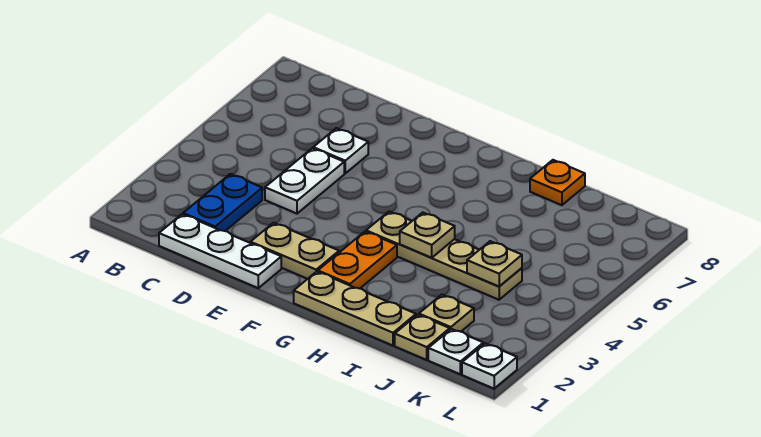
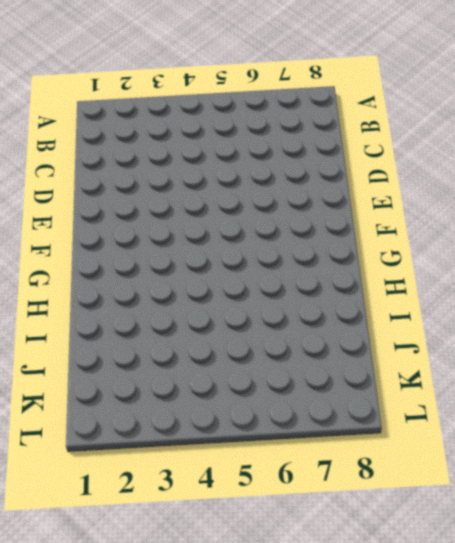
none -> white plate C1:E1 level 1
none -> blue plate C2:C3 level 1
none -> white plate D4:D5 level 1

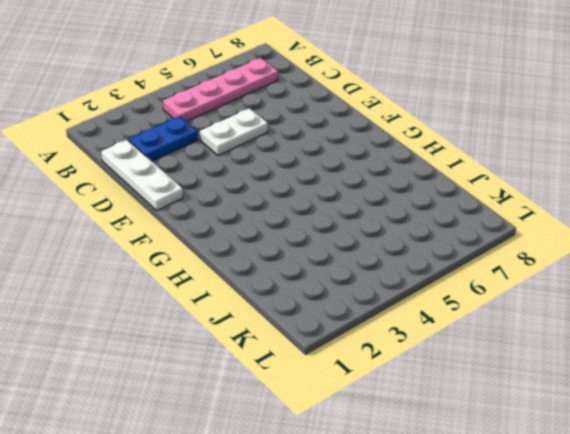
pink plate B4:B7 level 1 -> none
none -> white plate D6 level 1
none -> tan plate E2:F2 level 1
none -> tan plate G1:I1 level 1

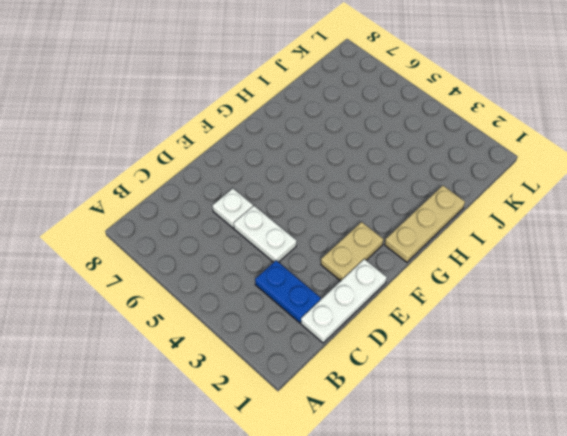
none -> orange plate G2:G3 level 1
none -> tan plate G4:J4 level 1
none -> orange plate I8 level 1

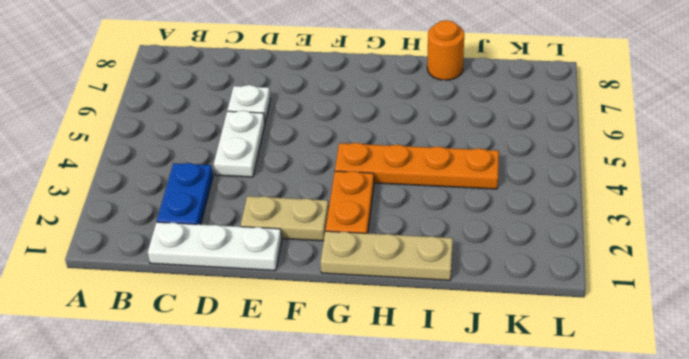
orange plate G4:J4 level 1 -> tan plate G4:J4 level 1
orange round brick I8 level 1 -> orange plate I8 level 1
none -> tan plate J1 level 1
none -> tan plate J2 level 1
none -> white plate K1 level 1

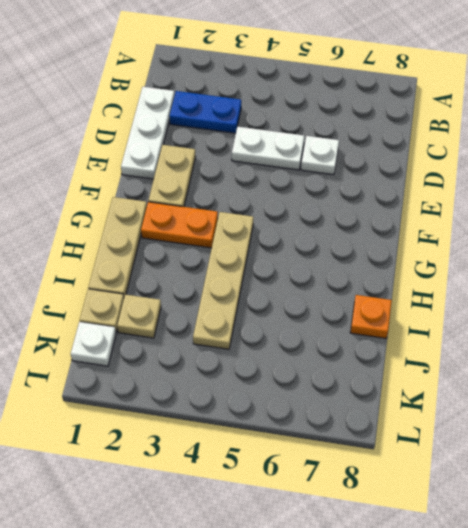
none -> white plate L1 level 1
none -> tan plate H4 level 2
none -> tan plate J4 level 2

